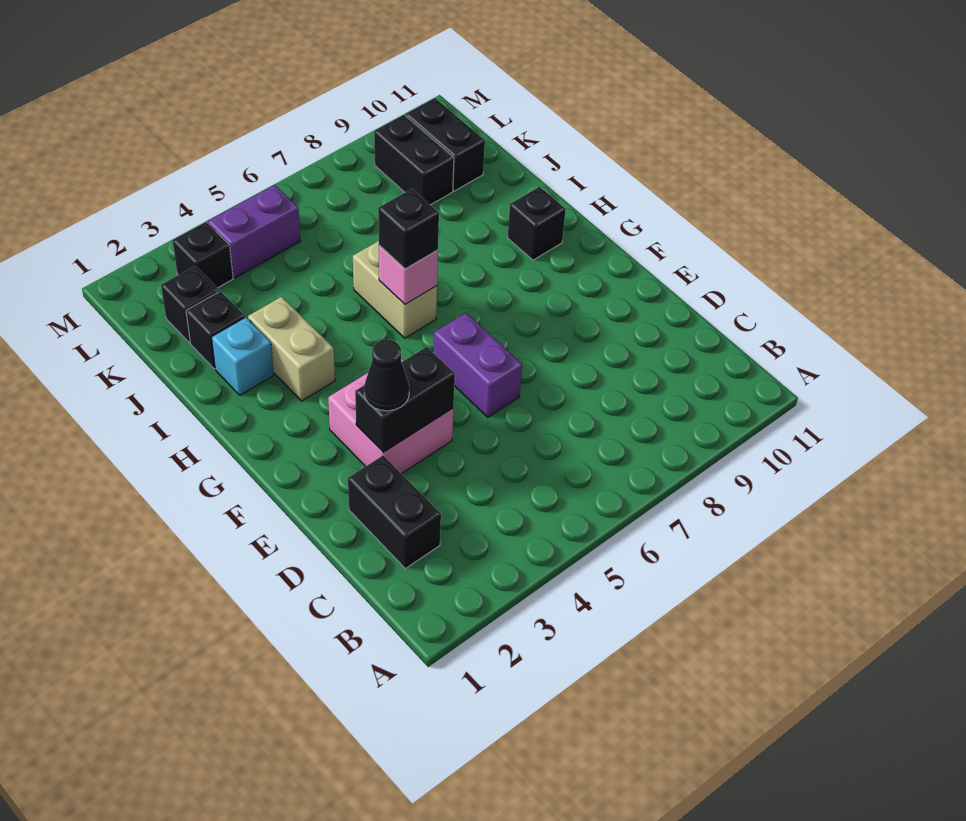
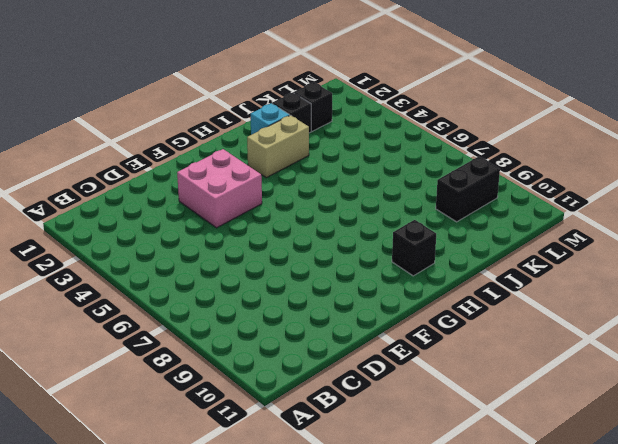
none -> black brick C2:D2 level 1
none -> purple brick E6:F6 level 1
none -> tan brick H6:I6 level 1

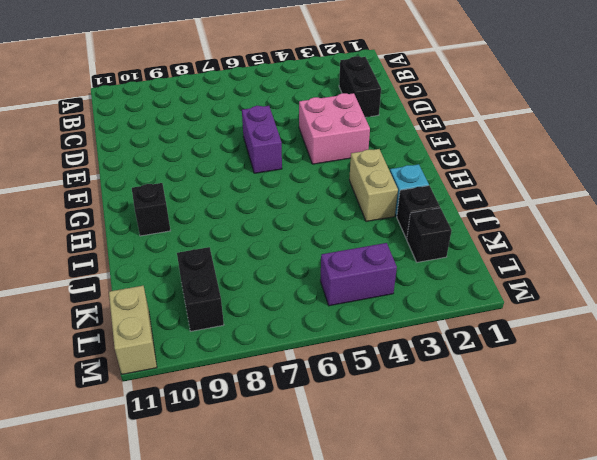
tan brick L11:M11 level 1 -> tan brick H6:I6 level 1
none -> black brick K10:L10 level 1
none -> black brick L3 level 1
none -> black brick E3:E4 level 2

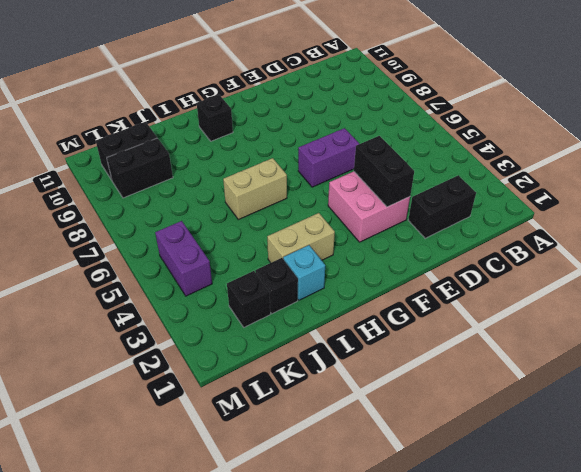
none -> black brick L3 level 1
none -> pink brick H6 level 2
none -> black cone E3 level 3

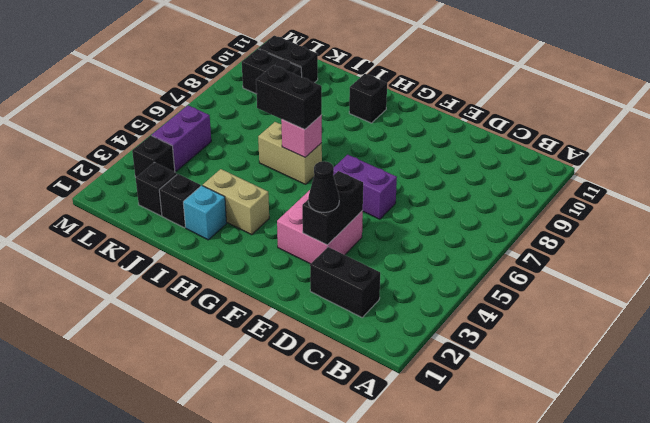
black brick H6:I6 level 3 -> black brick H6 level 3

